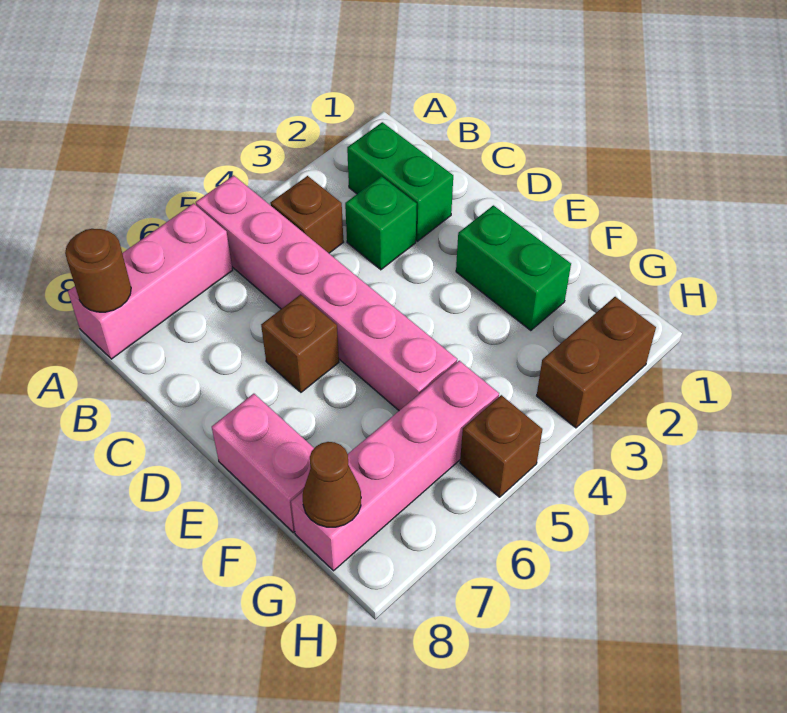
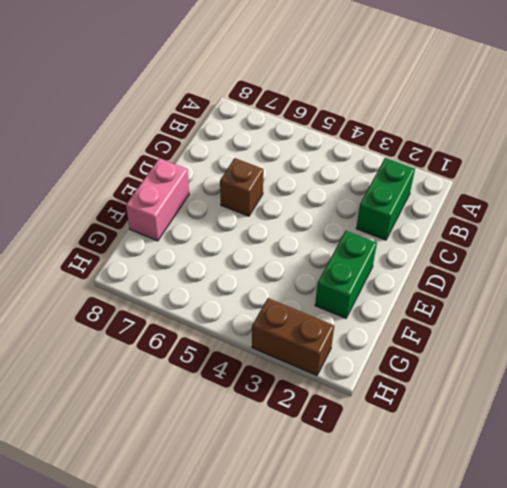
none -> pink brick A5:F5 level 1
none -> pink brick A6:A8 level 1
none -> brown brick B4 level 1

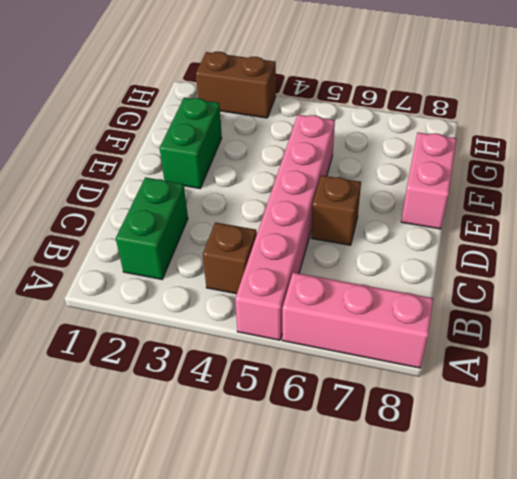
none -> green brick C3 level 1
none -> pink brick G5:G8 level 1
none -> brown brick H5 level 1

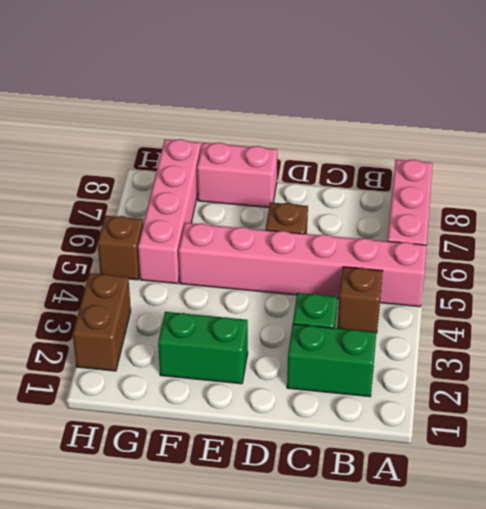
none -> brown round brick A8 level 2
none -> brown cone G8 level 2

